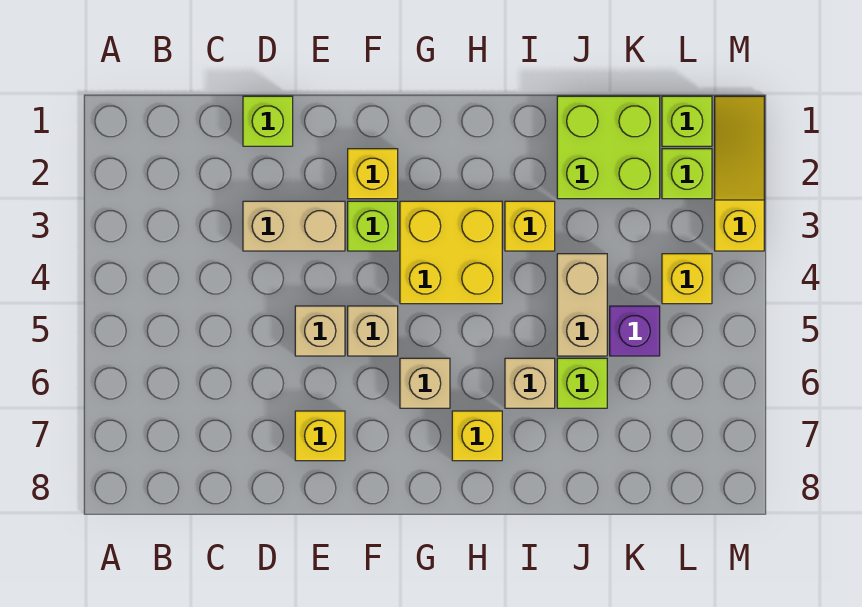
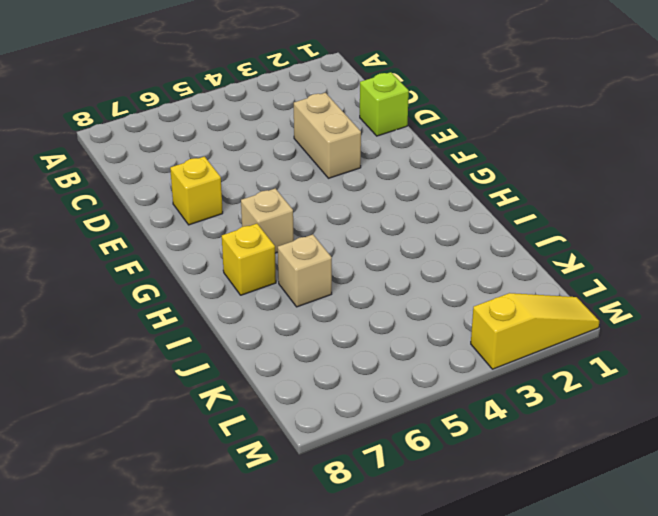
none -> tan brick E5 level 1
none -> yellow brick F2 level 1
none -> lime brick F3 level 1

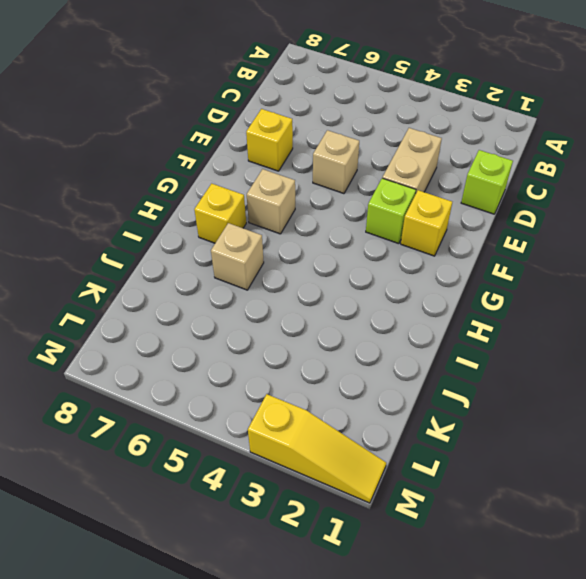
none -> tan brick F5 level 1
none -> yellow brick G3:H4 level 1
none -> yellow brick I3 level 1

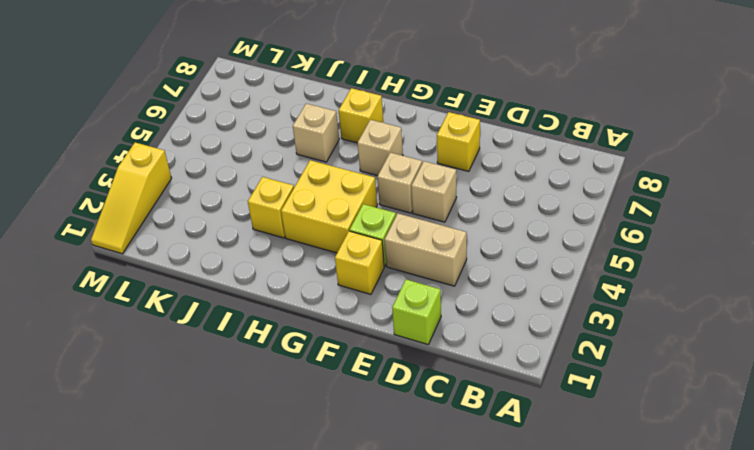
none -> lime brick J1:K2 level 1
none -> tan brick J4:J5 level 1
none -> lime brick J6 level 1

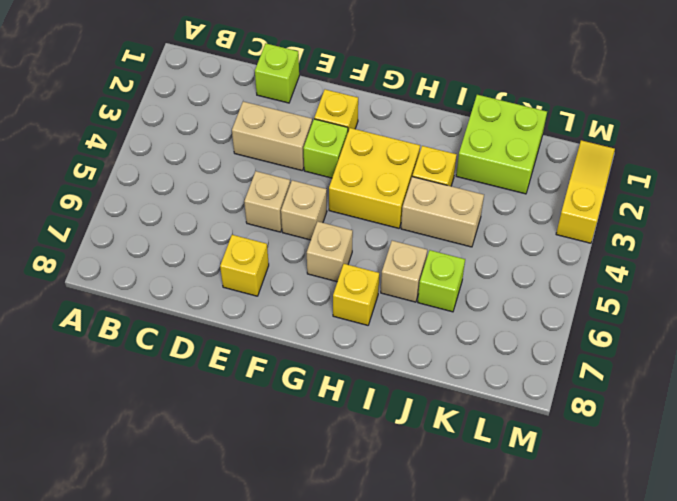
tan brick I4:J4 level 1 -> tan brick J4:J5 level 1
none -> purple brick K5 level 1
none -> lime brick L1 level 1
none -> lime brick L2 level 1

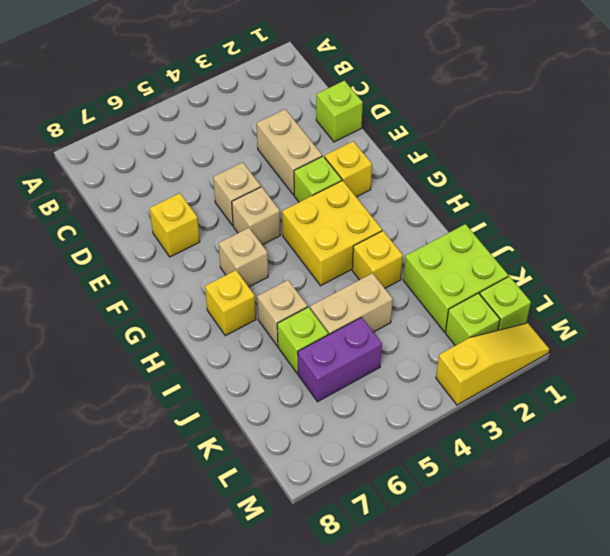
purple brick K5:K6 level 1 -> purple brick K5 level 1
none -> yellow brick L4 level 1

